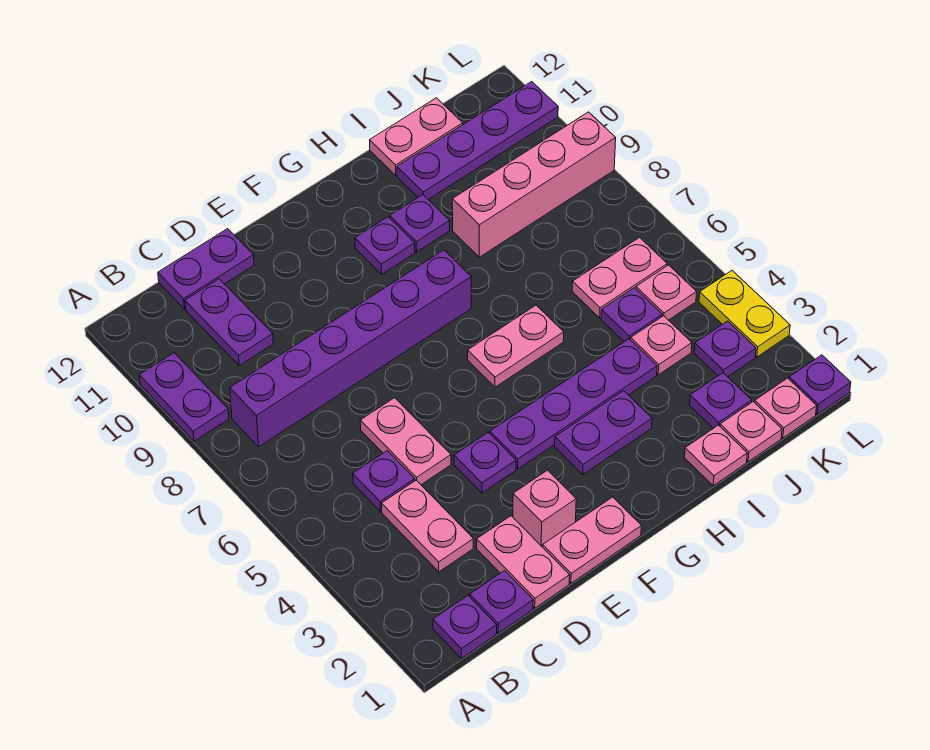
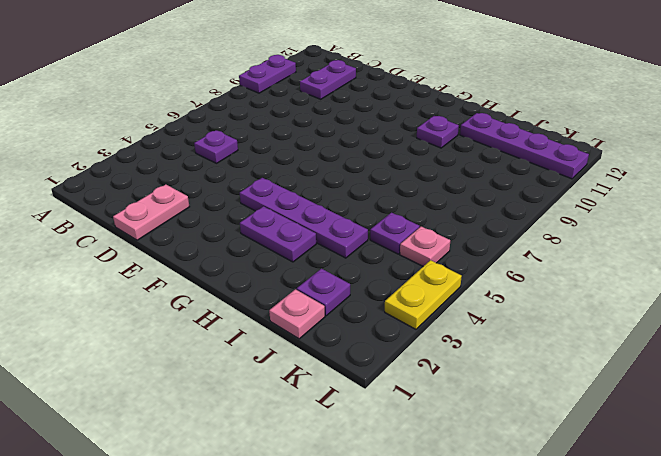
none -> purple plate B1 level 1
none -> purple brick B8:G8 level 1
none -> purple plate C1 level 1
none -> pink plate C3:C4 level 1

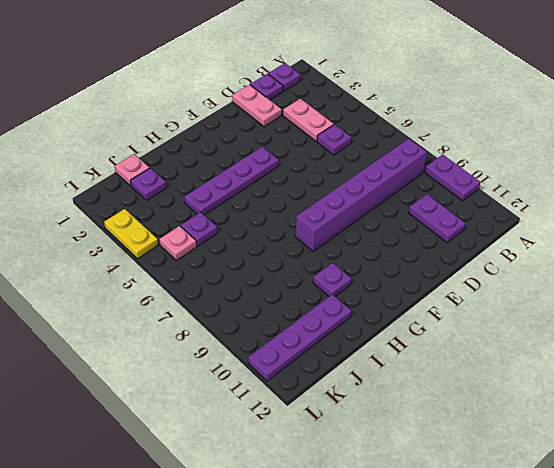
none -> purple plate C12:D12 level 1
none -> pink plate D5:D6 level 1
none -> pink plate E1:F1 level 1
none -> pink brick E2 level 1

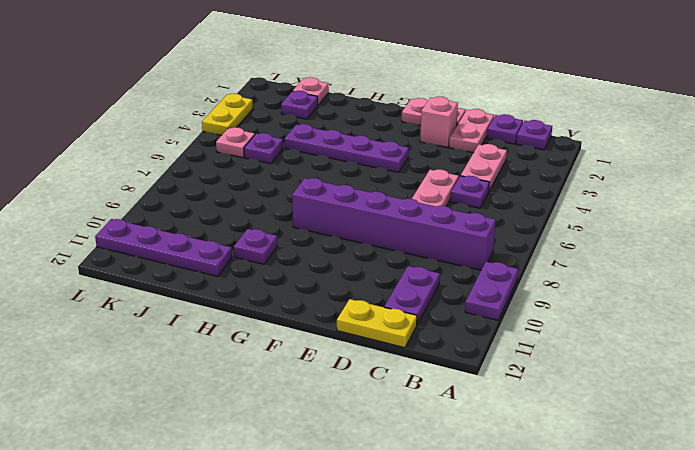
yellow plate C12:D12 level 1 -> purple plate C12:D12 level 1
none -> purple plate E4 level 1
none -> purple plate G3:H3 level 1
none -> pink plate G6:H6 level 1
none -> purple plate G10 level 1

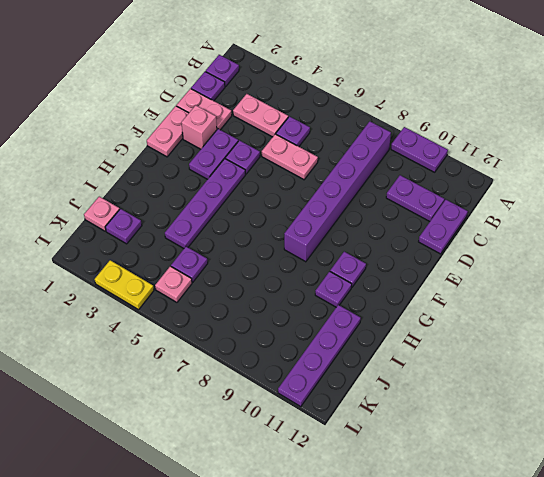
purple plate E3:F3 level 1 -> purple plate G3:H3 level 1
none -> pink plate G6:H6 level 1
none -> pink plate I1 level 1
none -> pink brick I9:L9 level 1
none -> pink plate I12:J12 level 1

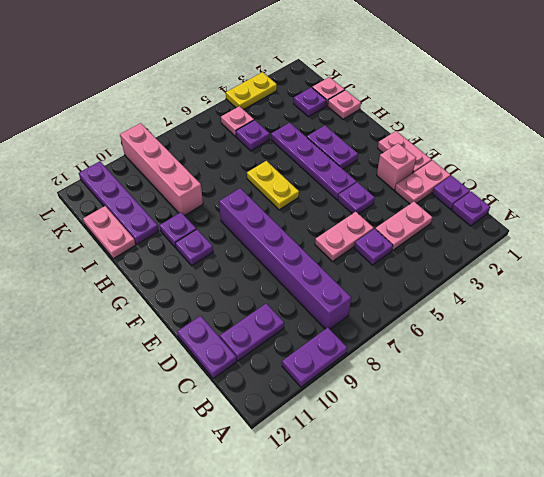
yellow plate G6:H6 level 1 -> pink plate G6:H6 level 1
none -> pink plate J4 level 1
none -> pink plate J6:K6 level 1
none -> pink plate K1 level 1
none -> purple plate K3 level 1

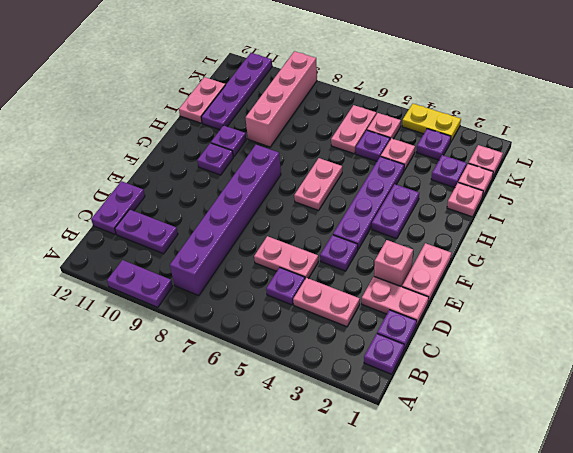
none -> purple plate L1 level 1

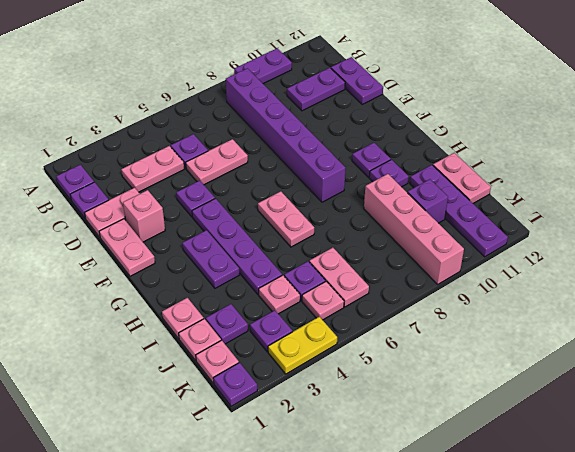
purple brick J10 level 1 -> none

